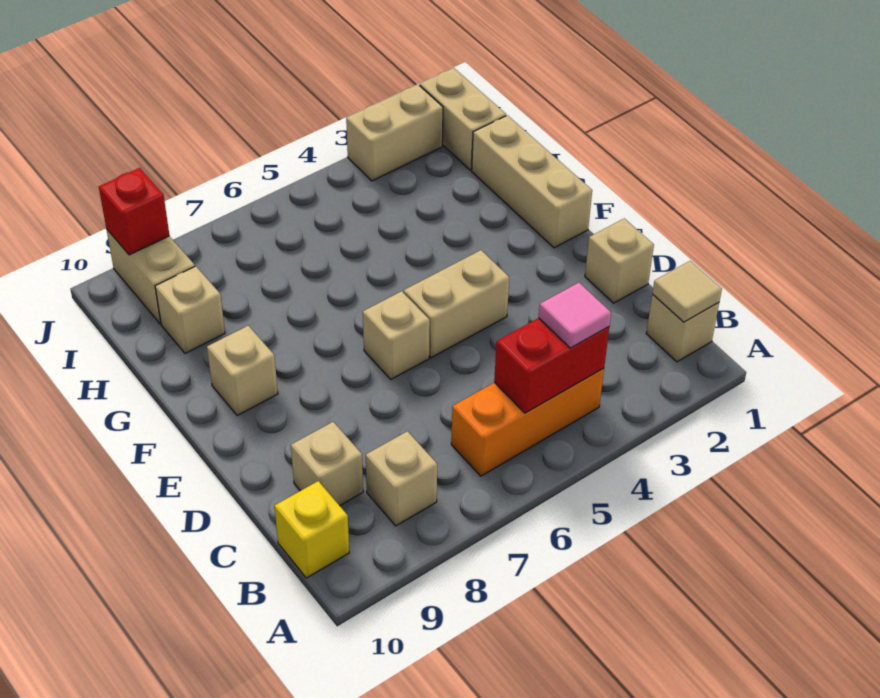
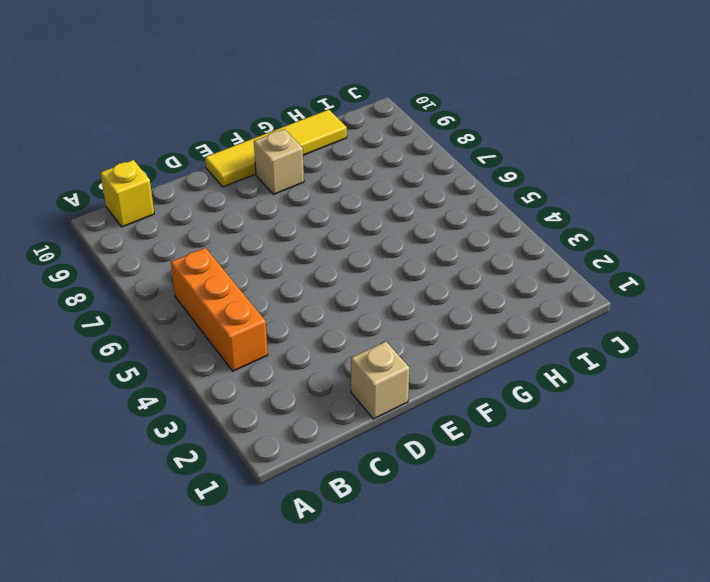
yellow tile E10:H10 level 1 -> none
none -> tan brick B1 level 1
none -> tan brick B8 level 1
none -> tan brick C9 level 1

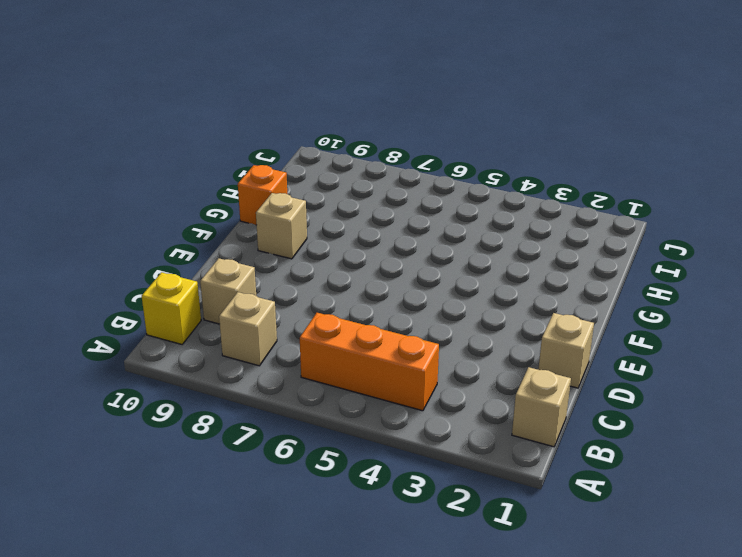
orange brick G10 level 1 -> none
none -> tan brick E4:E5 level 1
none -> tan brick E6 level 1
none -> tan brick F1:H1 level 1

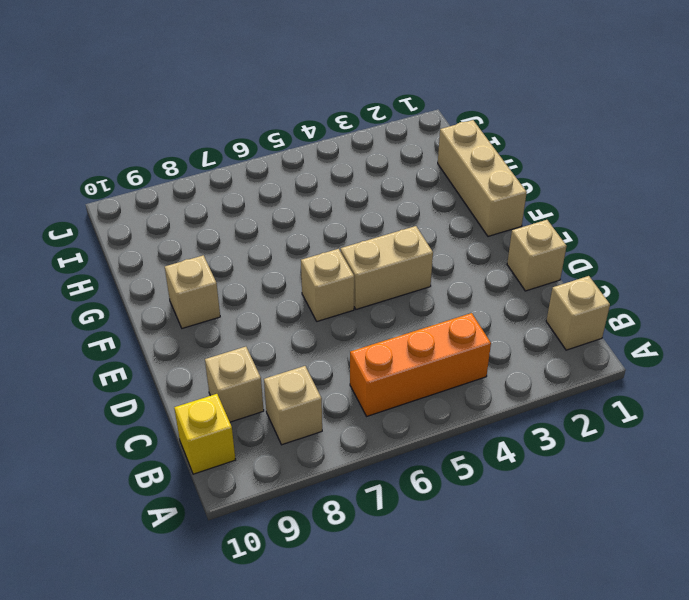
none -> tan brick H9 level 1
none -> tan brick I1:J1 level 1
none -> tan brick I9:J9 level 1

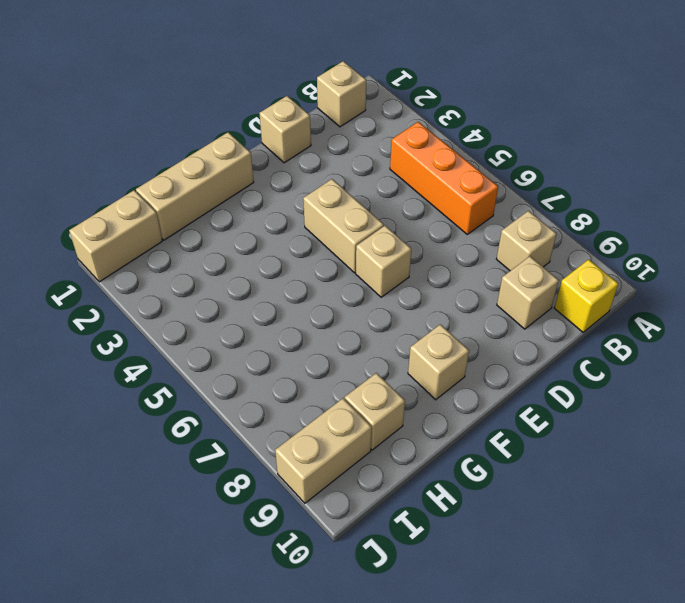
none -> tan brick J2:J3 level 1
none -> tan tile B1 level 2
none -> red brick B4:B5 level 2

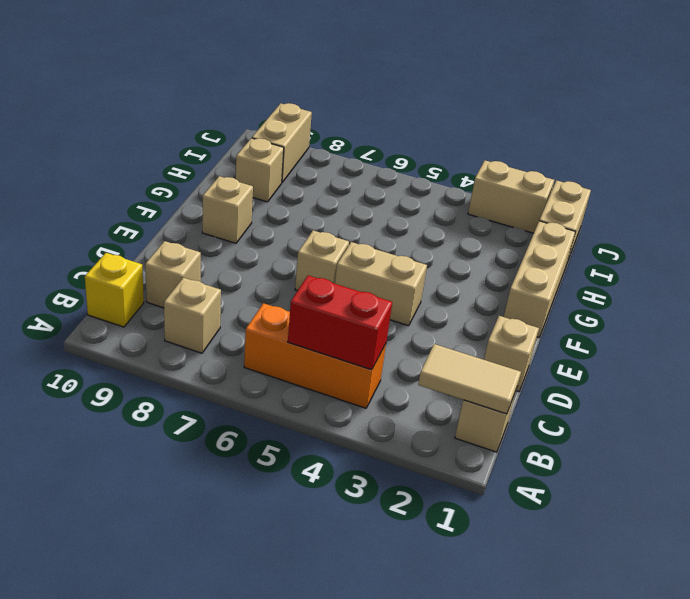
tan tile B1:B2 level 2 -> tan tile B1 level 2
none -> red brick J9 level 2
none -> pink tile B4 level 3

